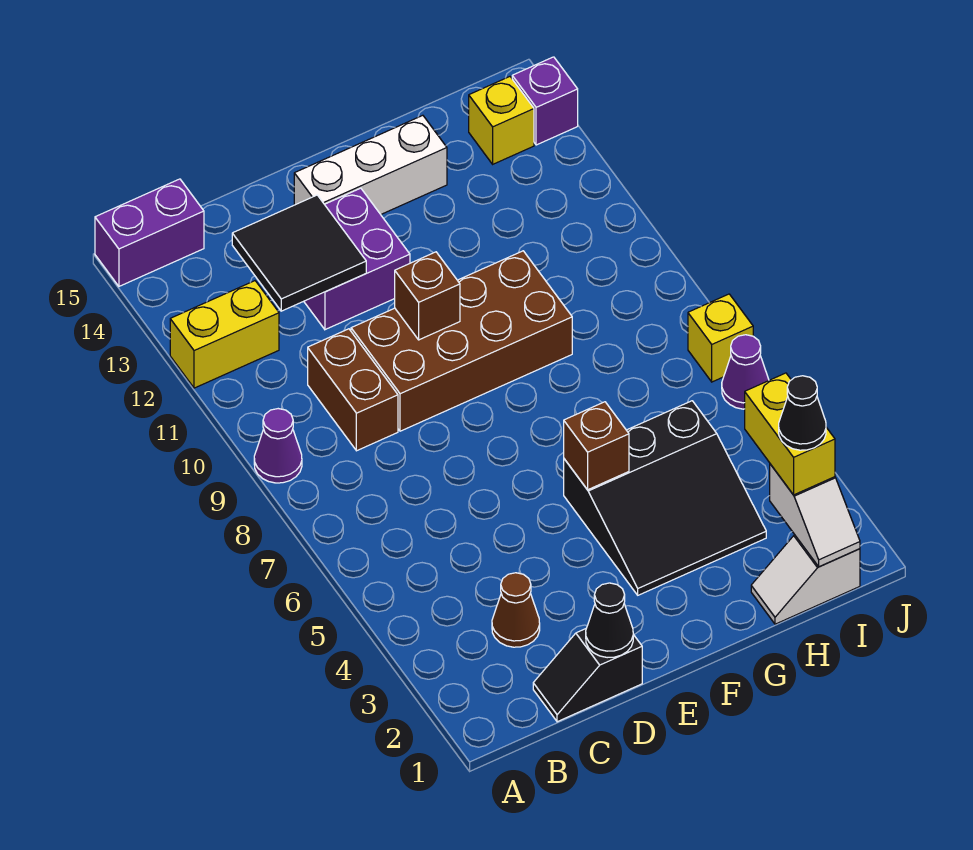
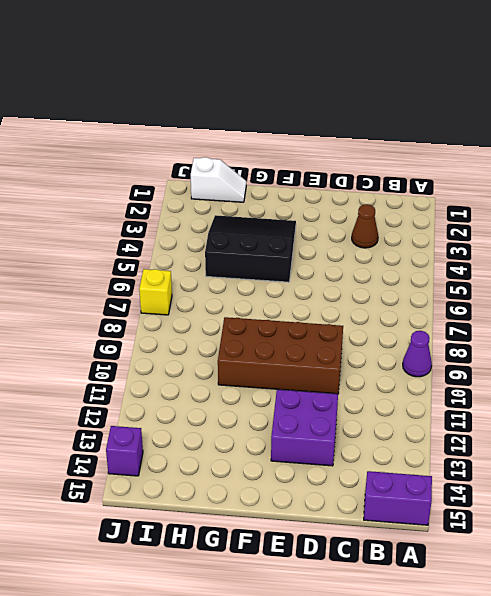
none -> yellow brick A12:B12 level 1
none -> black slope C1:D1 level 1 top D
none -> brown brick C9:C10 level 1

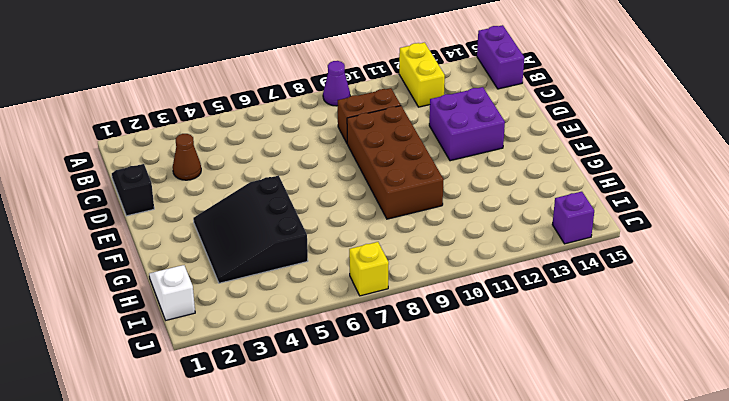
none -> white brick E14:G14 level 1
none -> yellow brick I14 level 1
none -> purple cone J6 level 1

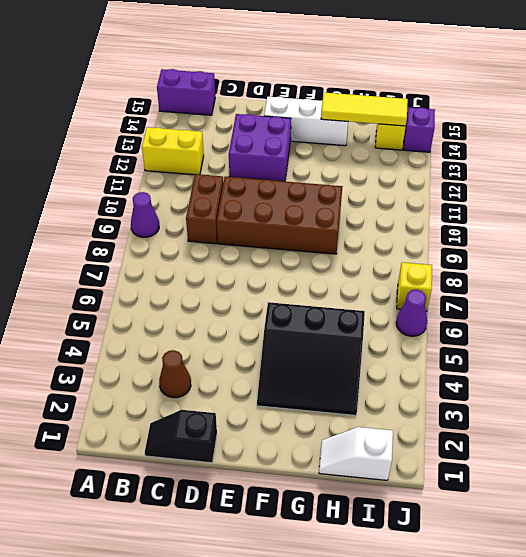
yellow tile G14:I14 level 2 -> none
none -> black tile C12:D13 level 2
none -> black cone D1 level 2
none -> brown brick E10 level 2

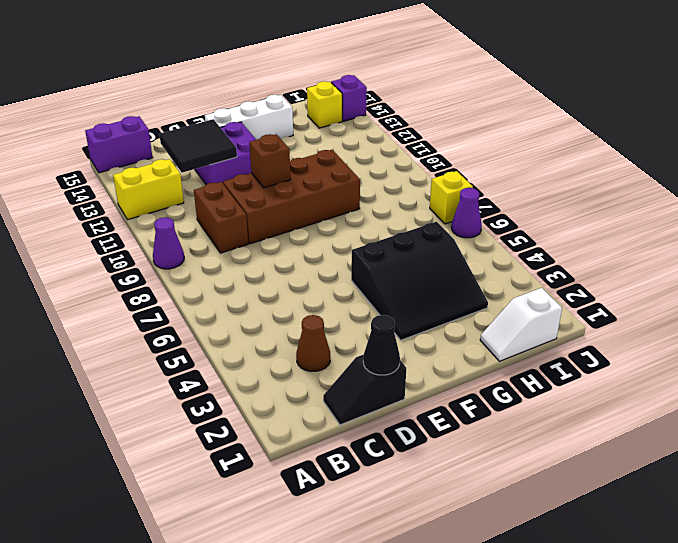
none -> brown brick F5 level 2
none -> white slope I1:I2 level 2 top 2
none -> yellow brick I2:I3 level 3

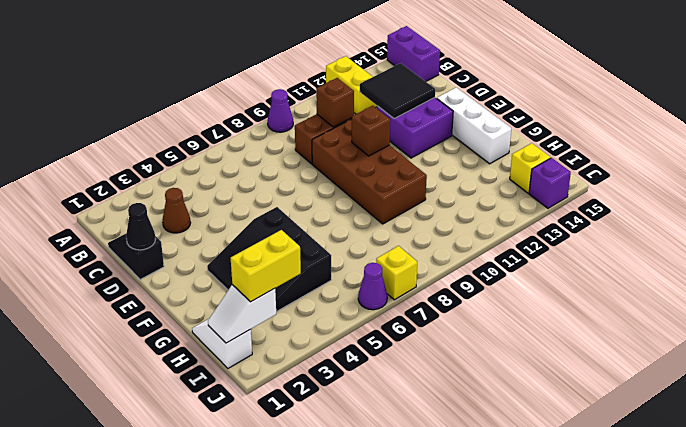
brown brick C10 level 2 -> brown brick F5 level 2
none -> black cone I2 level 4

